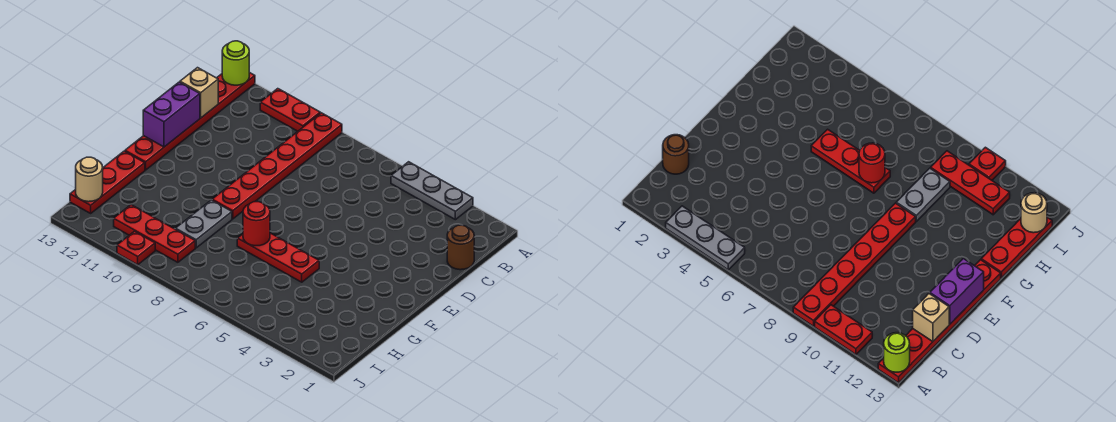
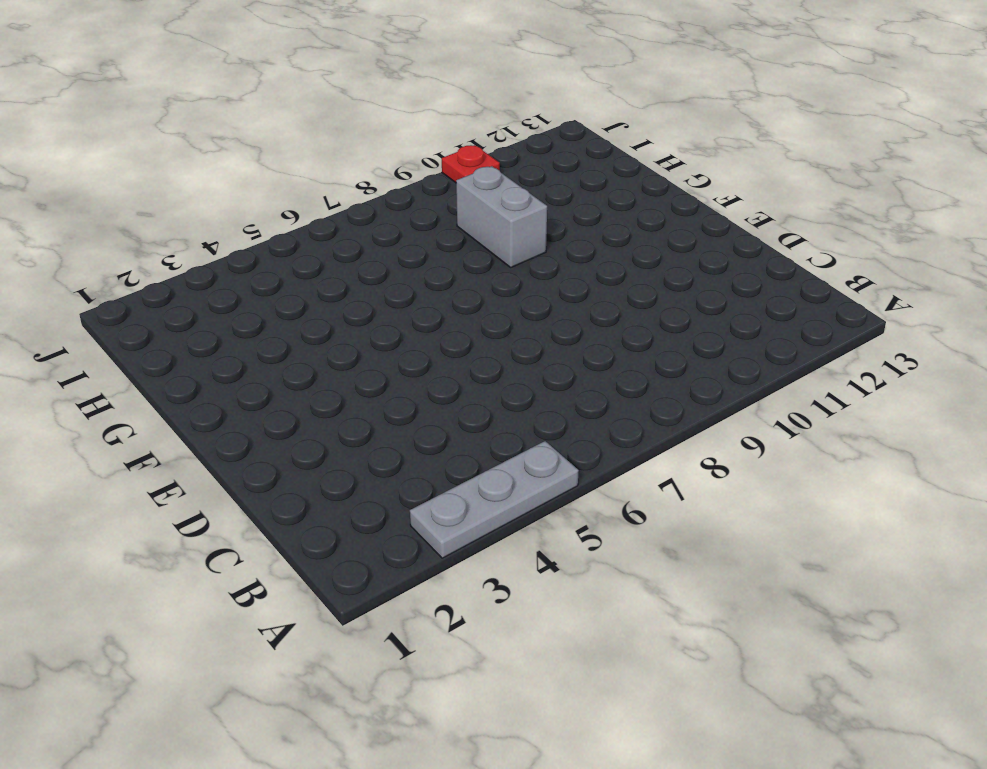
grey brick G9:H9 level 1 -> grey plate G9:H9 level 1
none -> red plate A9:F9 level 1
none -> red plate A10:A11 level 1
none -> red plate A13:F13 level 1

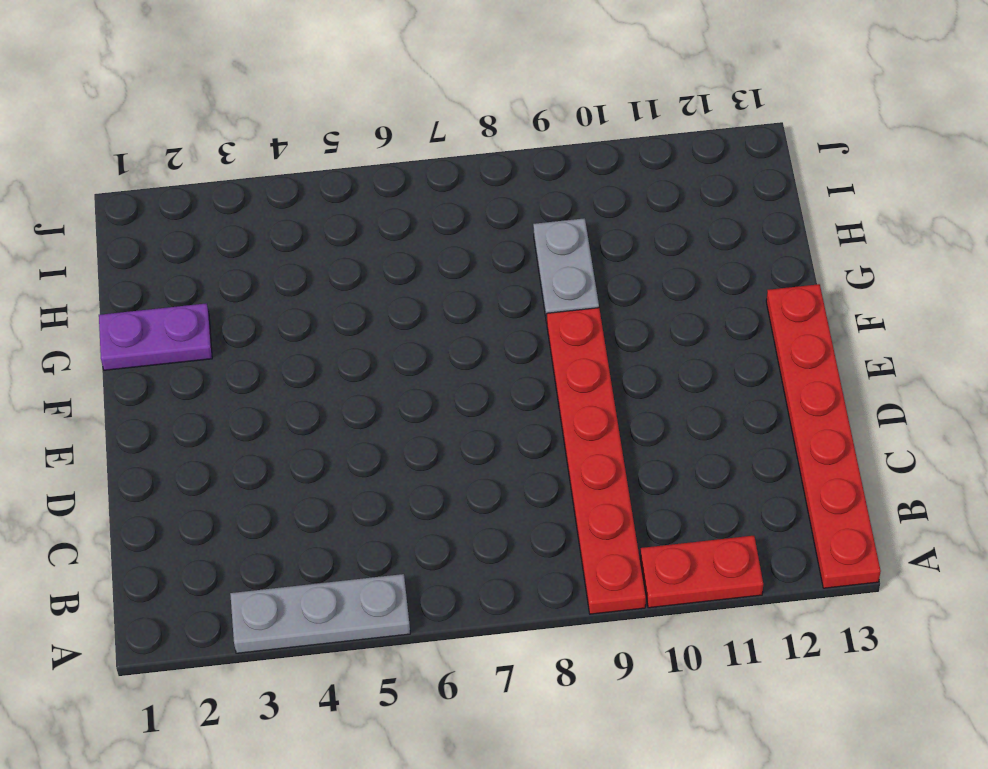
purple plate G1:G2 level 1 -> none
none -> brown round brick C1 level 1
none -> red plate G5:G7 level 1
none -> red plate G13:I13 level 1

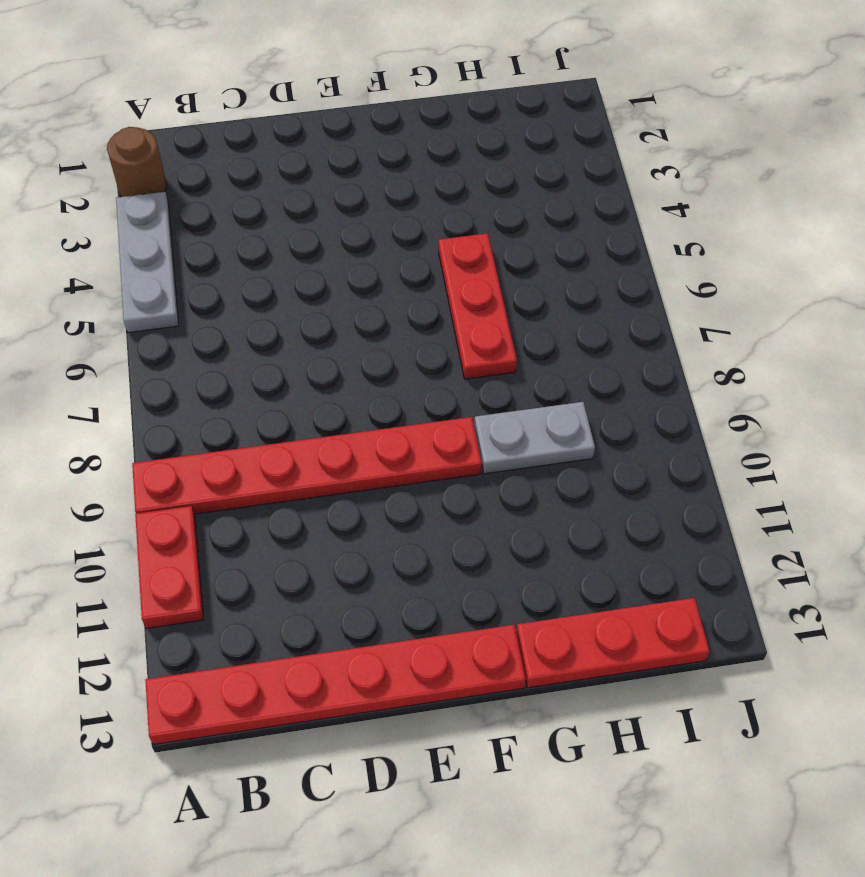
brown round brick A2 level 1 -> brown round brick C1 level 1
none -> red plate I9:I11 level 1
none -> red plate J10 level 1
none -> lime round brick A13 level 2

